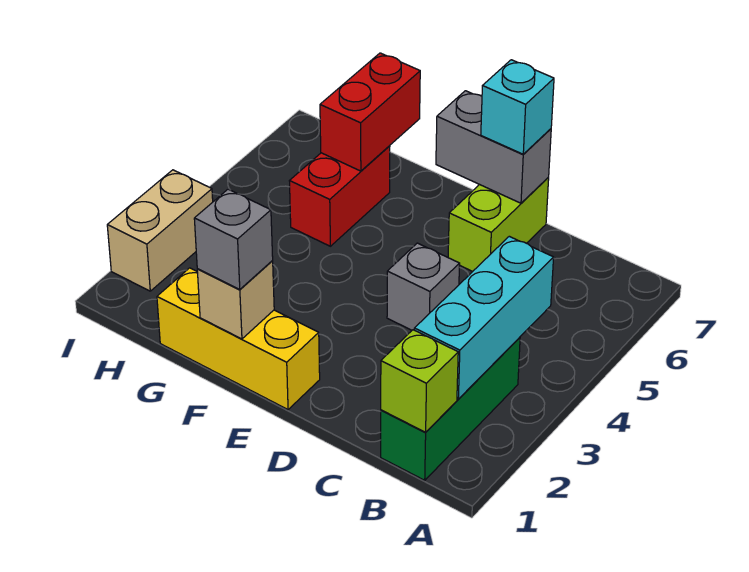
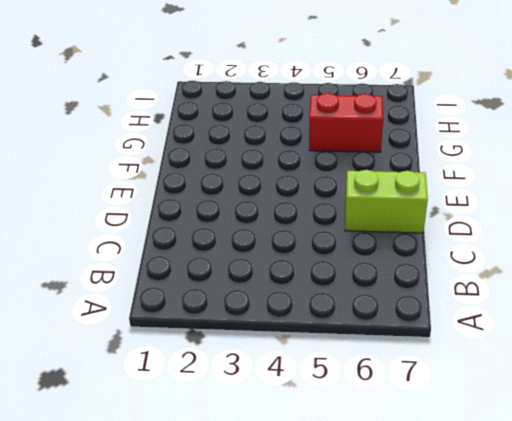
none -> green brick B1:B3 level 1
none -> grey brick D4 level 1
none -> yellow brick E1:G1 level 1

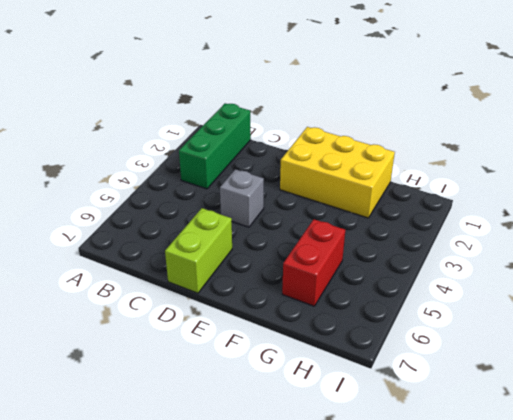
yellow brick E1:G2 level 1 -> yellow brick E1:G1 level 1
none -> tan brick I2:I3 level 1
none -> lime brick B1 level 2
none -> cyan brick B2:B4 level 2

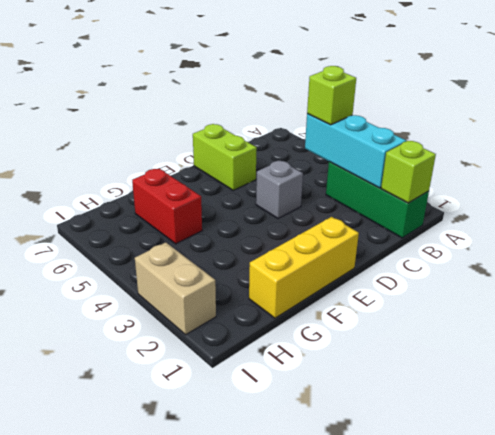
lime brick B4 level 3 -> none
none -> grey brick D7:E7 level 2
none -> tan brick F1 level 2
none -> red brick G6:G7 level 2

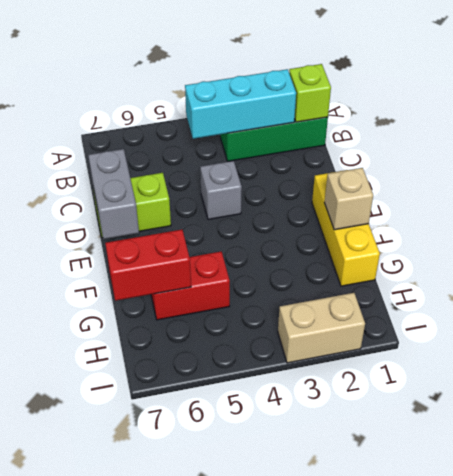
none -> cyan brick D7 level 3
none -> grey brick F1 level 3

